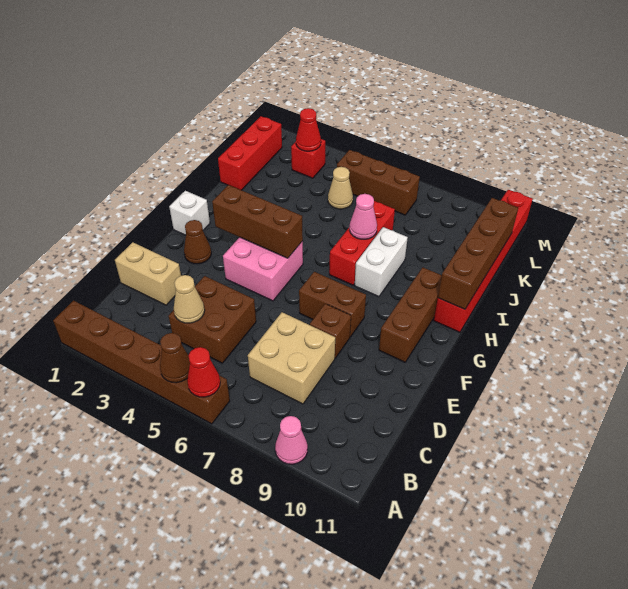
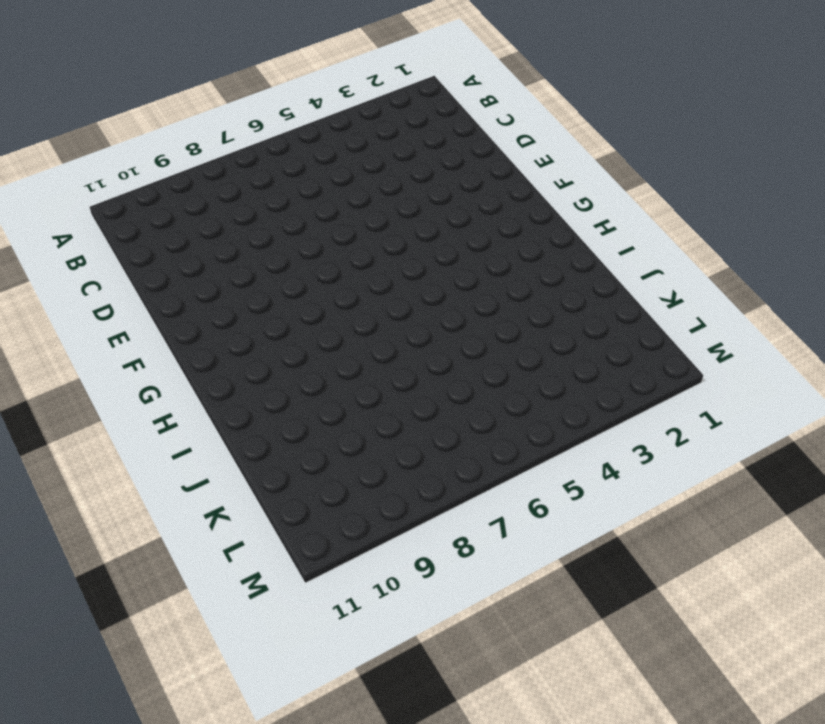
none -> brown brick A1:A6 level 1
none -> pink cone A9 level 1
none -> brown brick C4:D5 level 1

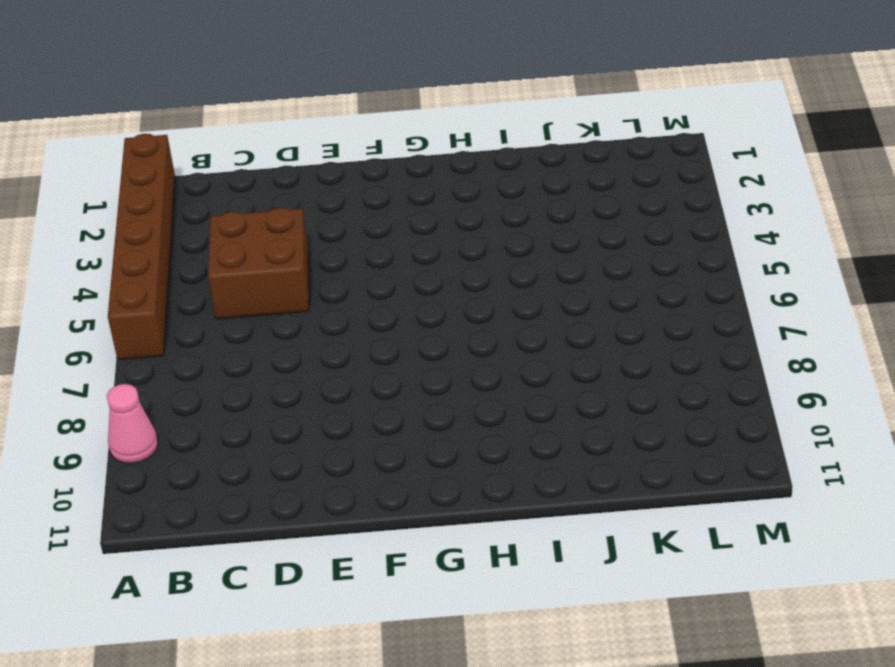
none -> tan brick C7:D8 level 1
none -> tan brick D1:D2 level 1
none -> brown brick E8 level 1

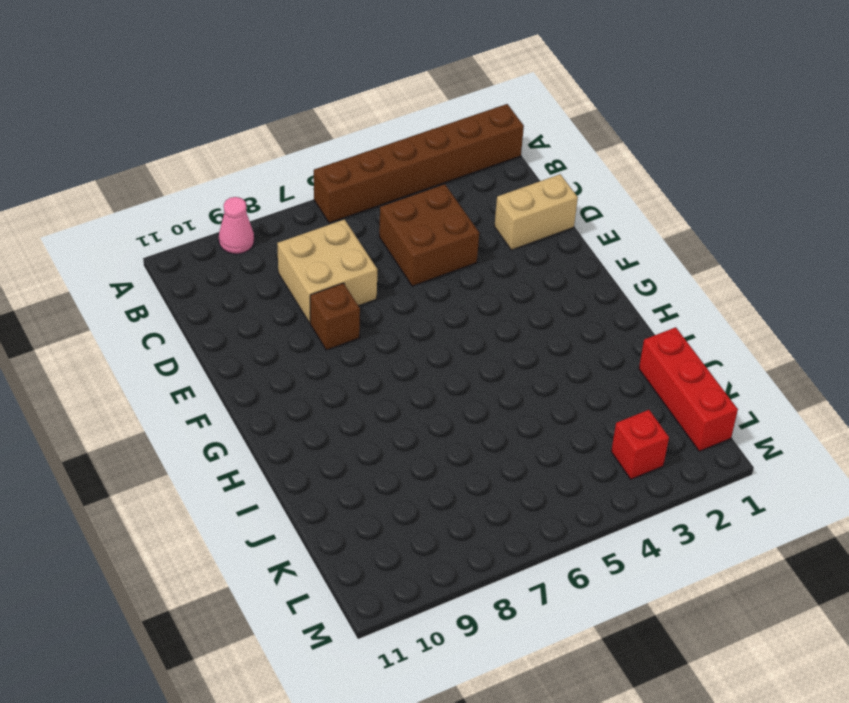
none -> brown cone F2 level 1
none -> pink brick F4:G5 level 1
none -> brown brick F7:F8 level 1

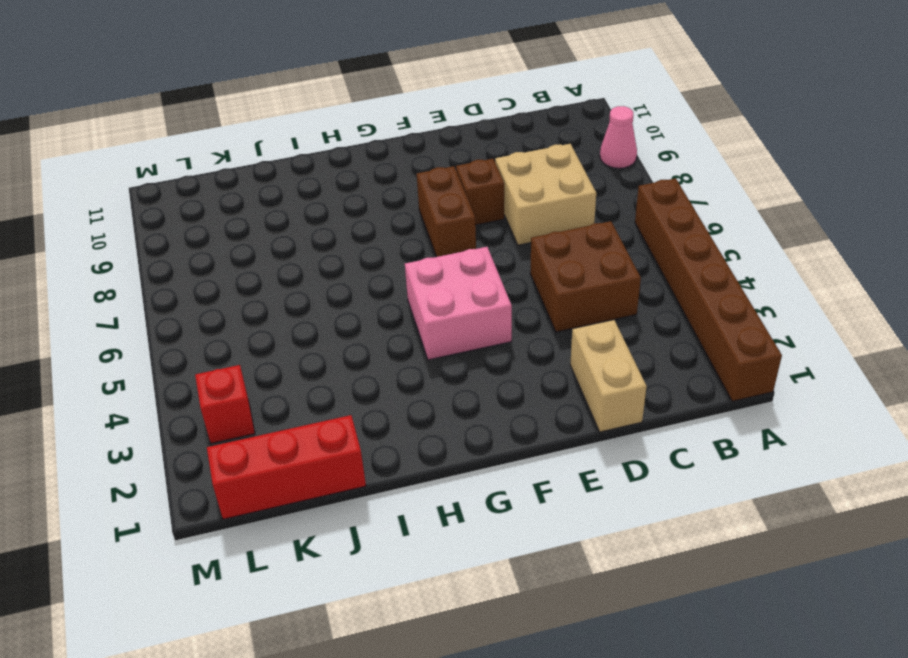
none -> brown cone F2 level 1
none -> brown brick F10:H10 level 1
none -> white brick G1 level 1

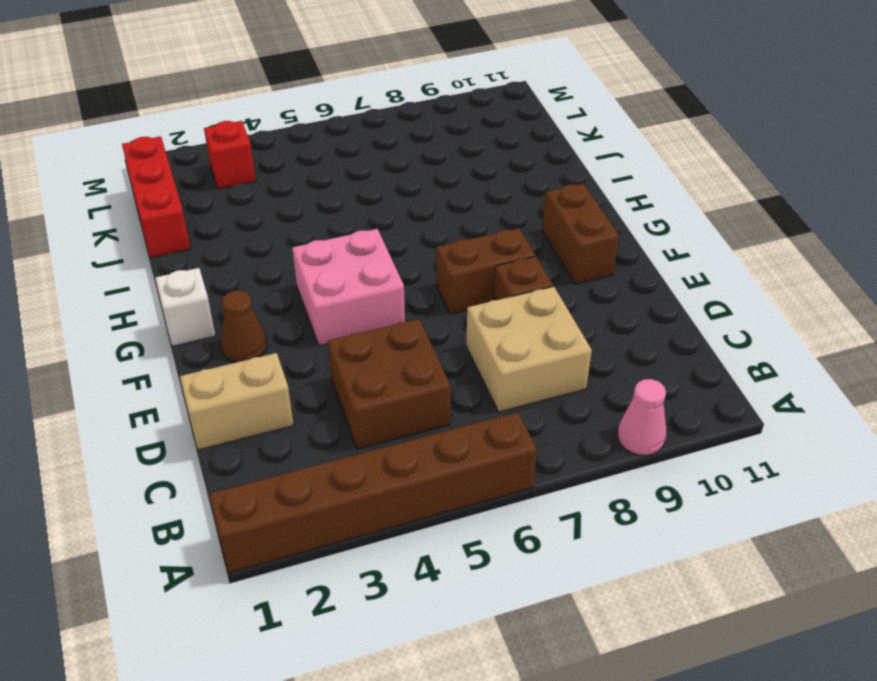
brown brick F10:G10 level 1 -> brown brick F10:H10 level 1
none -> red brick H7:J7 level 1
none -> white brick H8:I8 level 1
none -> red brick H11:M11 level 1

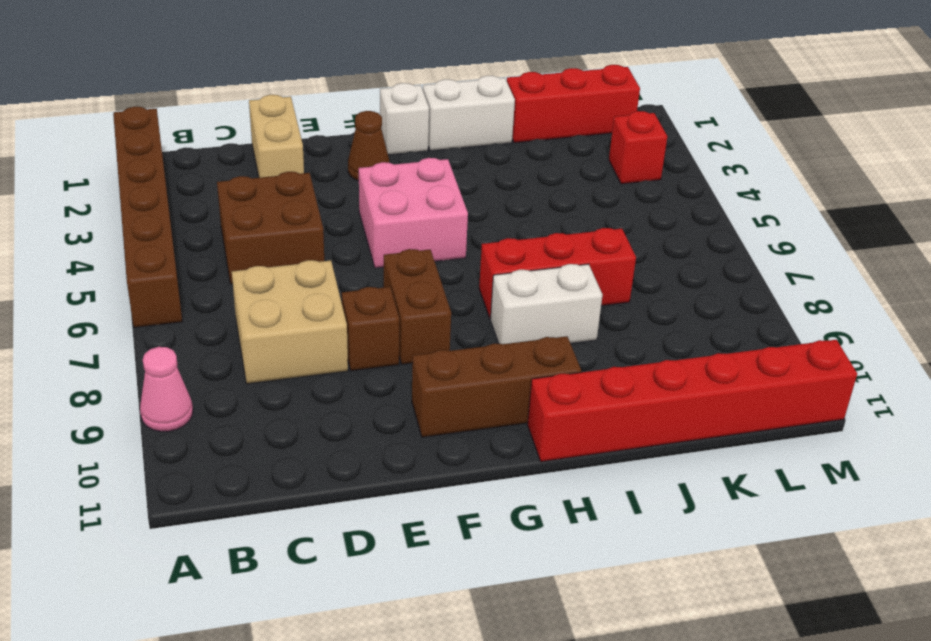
white brick H1:I1 level 1 -> none
none -> tan cone K5 level 1
none -> brown brick L5:L7 level 1
none -> brown cone A5 level 2

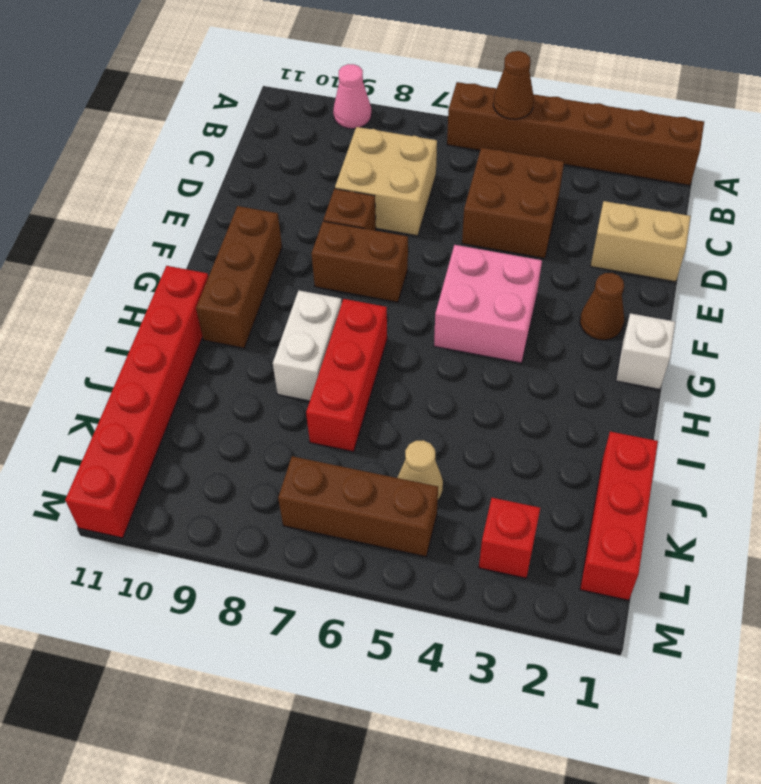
none -> red cone A6 level 2
none -> tan cone C4 level 2
none -> brown brick G3:G5 level 2

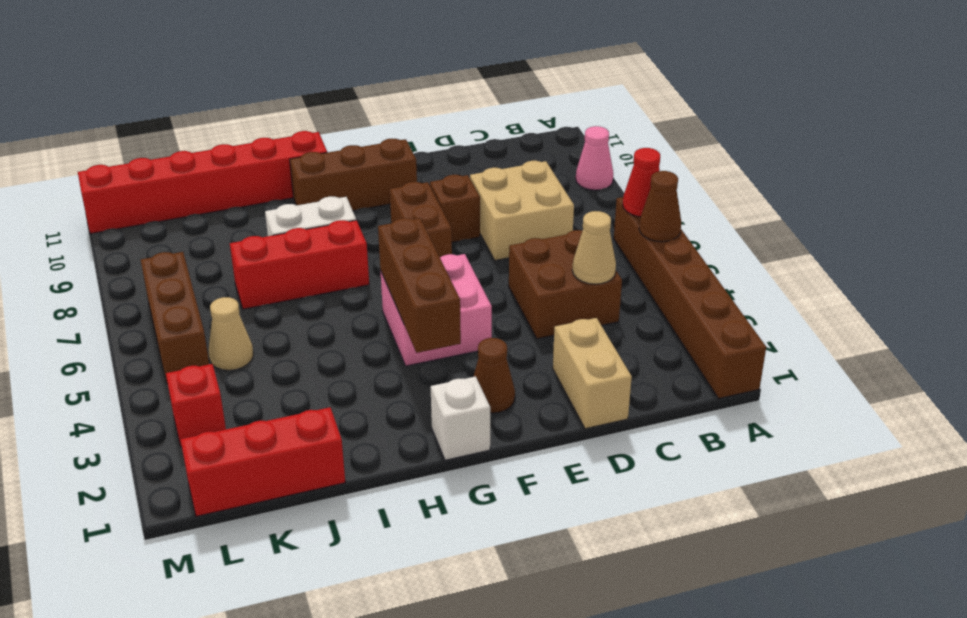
none -> brown brick H11:K11 level 2
none -> pink cone I7 level 2
none -> red cone L3 level 2

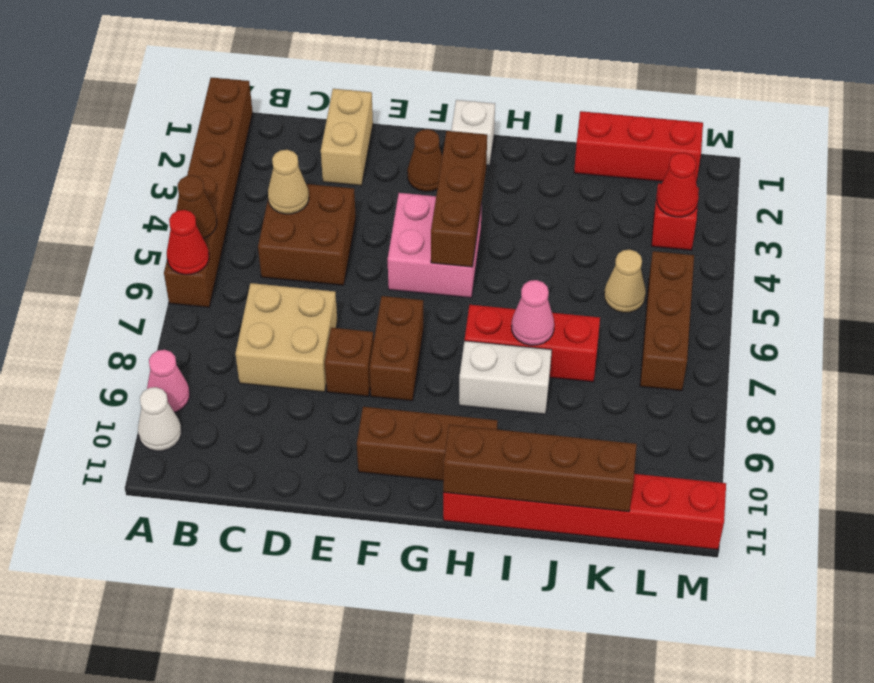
white cone A10 level 1 -> none

